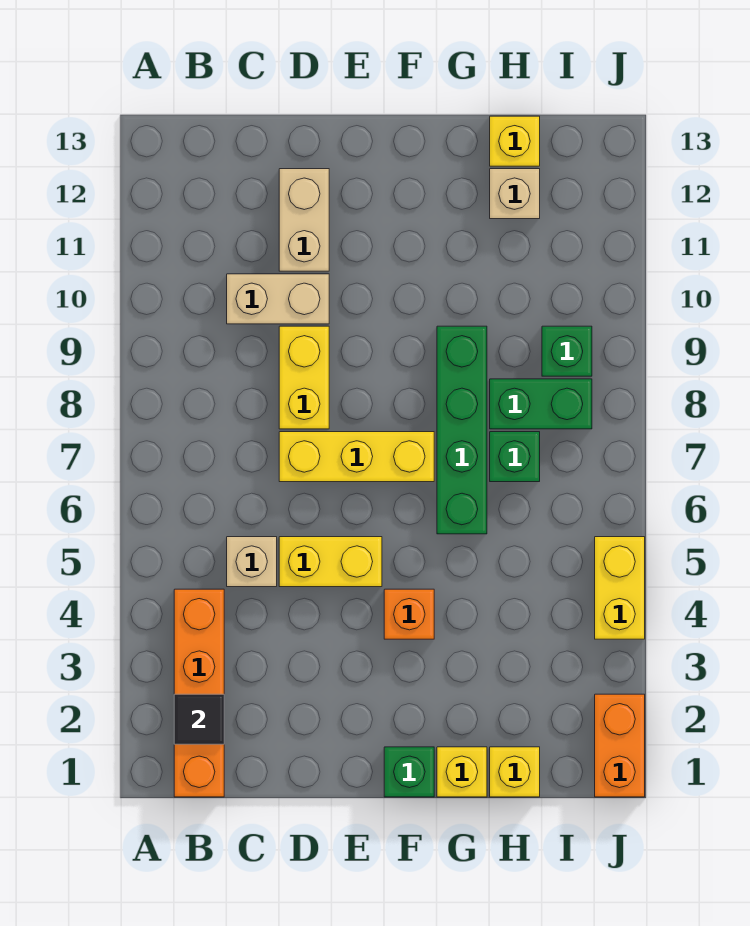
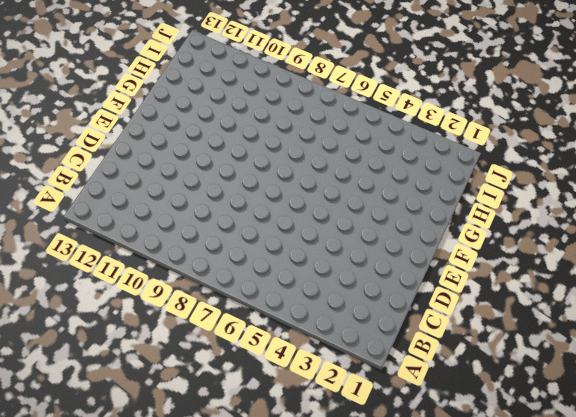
none -> orange brick B1:B4 level 1
none -> tan brick C5 level 1
none -> tan brick C10:D10 level 1

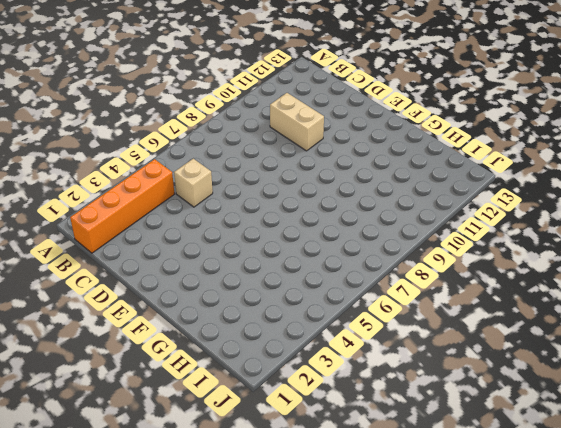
none -> yellow brick D5:E5 level 1
none -> yellow brick D7:F7 level 1
none -> yellow brick D8:D9 level 1

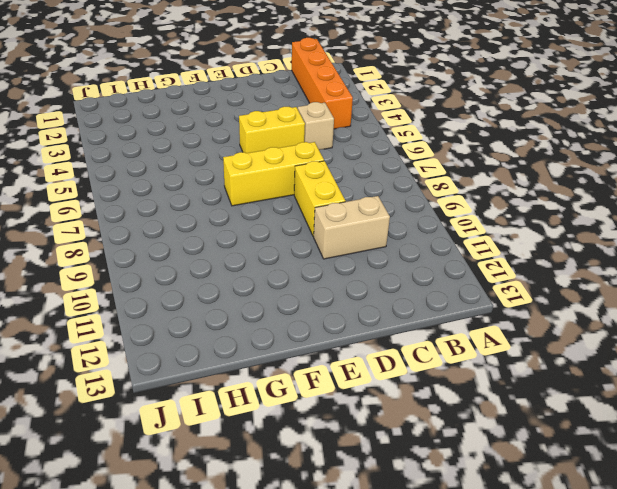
none -> tan brick D11:D12 level 1
none -> green brick F1 level 1
none -> orange brick F4 level 1

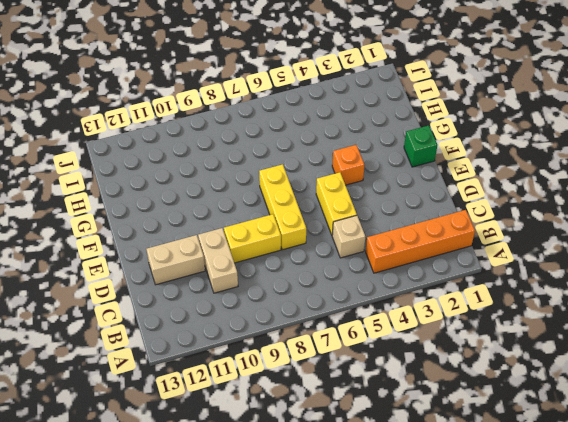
none -> yellow brick G1 level 1
none -> green brick G6:G9 level 1
none -> yellow brick H1 level 1

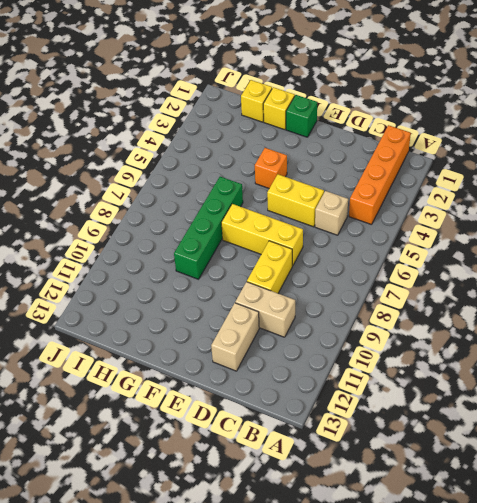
none -> green brick H7 level 1
none -> green brick H8:I8 level 1
none -> tan brick H12 level 1

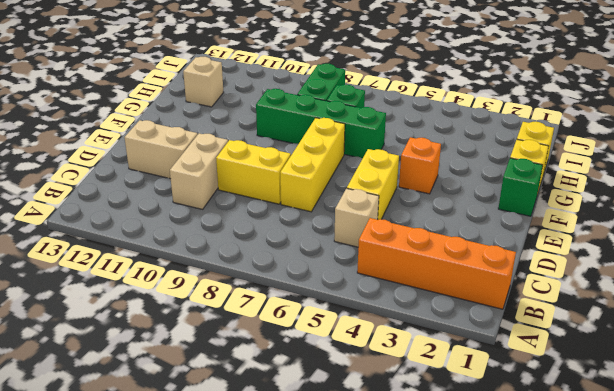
none -> yellow brick H13 level 1
none -> green brick I9 level 1
none -> orange brick J1:J2 level 1

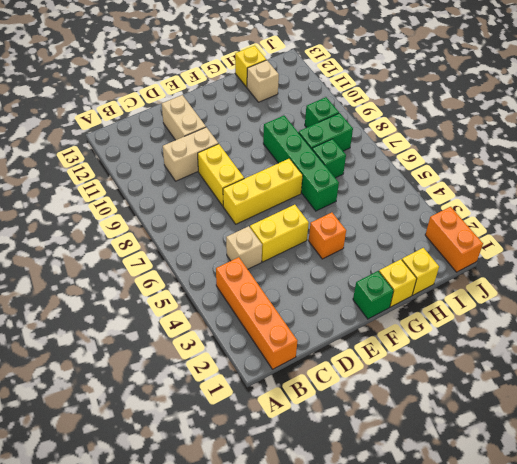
none -> yellow brick J4:J5 level 1
none -> black tile B2 level 2

